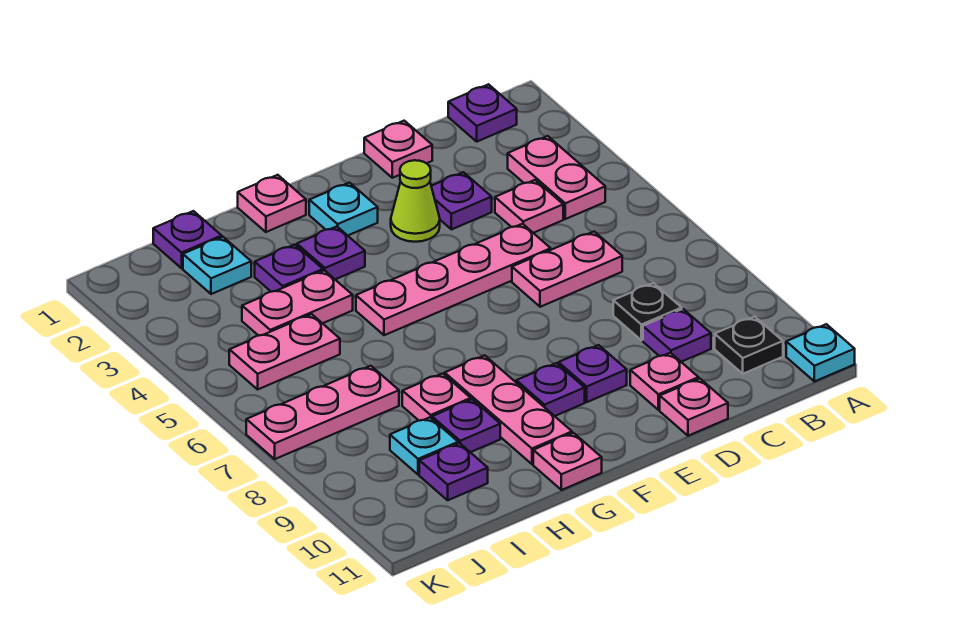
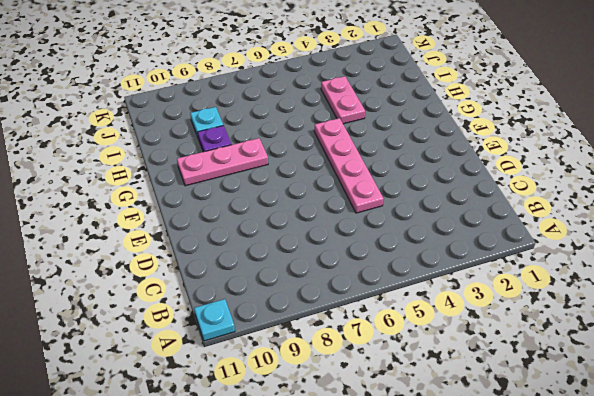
none -> purple plate B1 level 1
none -> pink plate B3:B4 level 1
none -> black plate B10 level 1
none -> pink plate C4 level 1

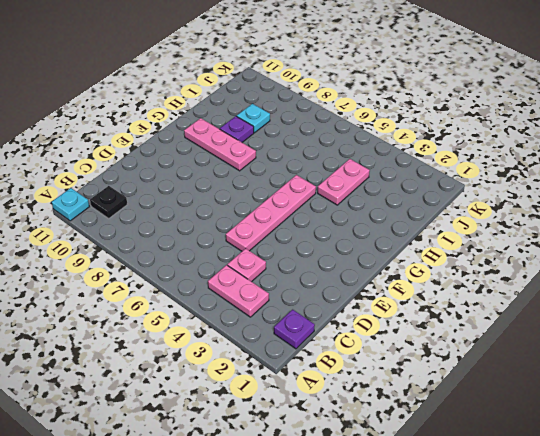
none -> pink plate C6:D6 level 1
none -> black plate C8 level 1
none -> purple plate C9 level 1
none -> pink plate D1 level 1

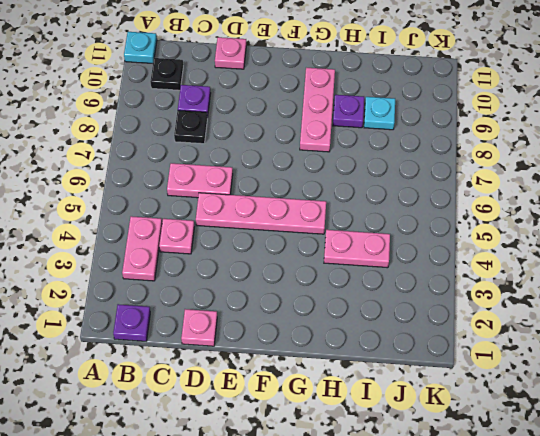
none -> purple plate D3 level 1
none -> pink plate D10 level 1
none -> lime cone E3 level 1
none -> purple plate E9 level 1

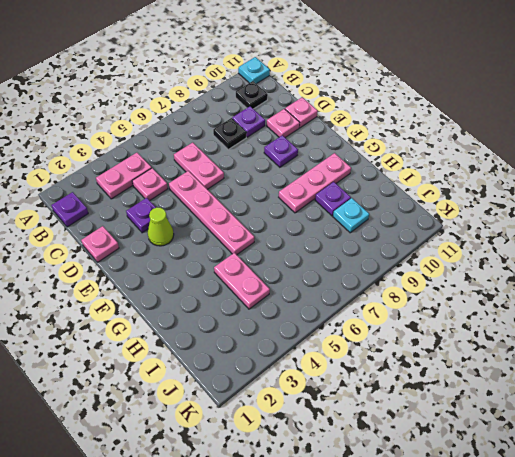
none -> cyan plate F2 level 1
none -> purple plate F9 level 1
none -> pink plate G1 level 1
none -> purple plate G3 level 1

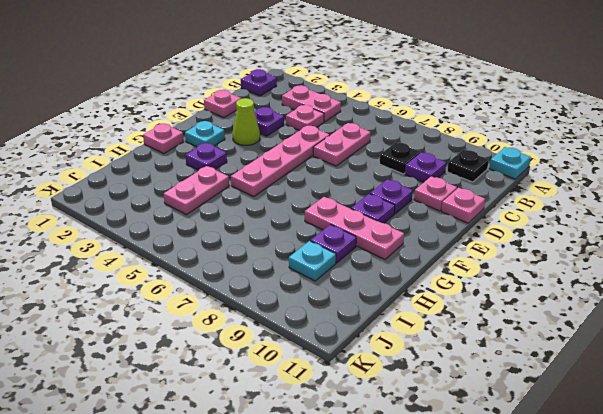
none -> pink plate G11 level 1
none -> purple plate H3 level 1
none -> pink plate H8 level 1
none -> purple plate I1 level 1

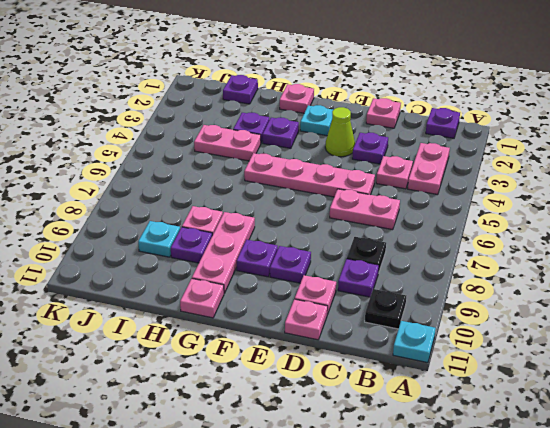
none -> cyan plate I2 level 1
none -> pink plate I5:J5 level 1
none -> pink plate I7:K7 level 1
none -> purple plate I10 level 1

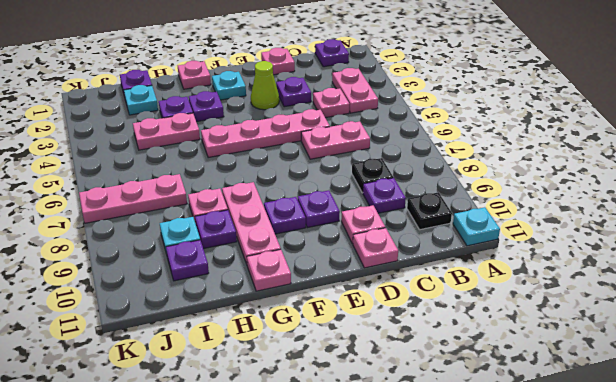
none -> pink plate I5:J5 level 1

